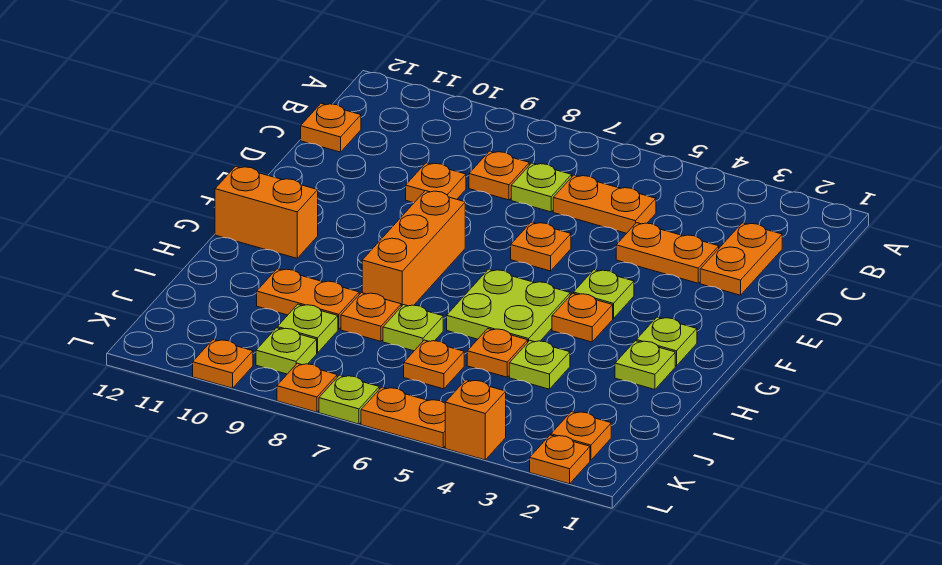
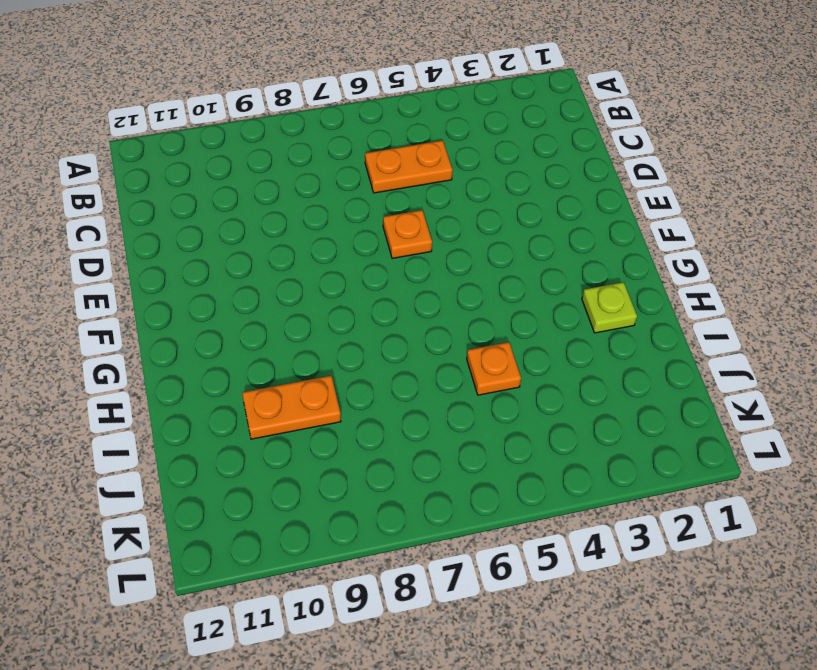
none -> orange plate C2:D2 level 1
none -> lime plate C7 level 1
none -> orange plate C8 level 1
none -> orange plate C12 level 1

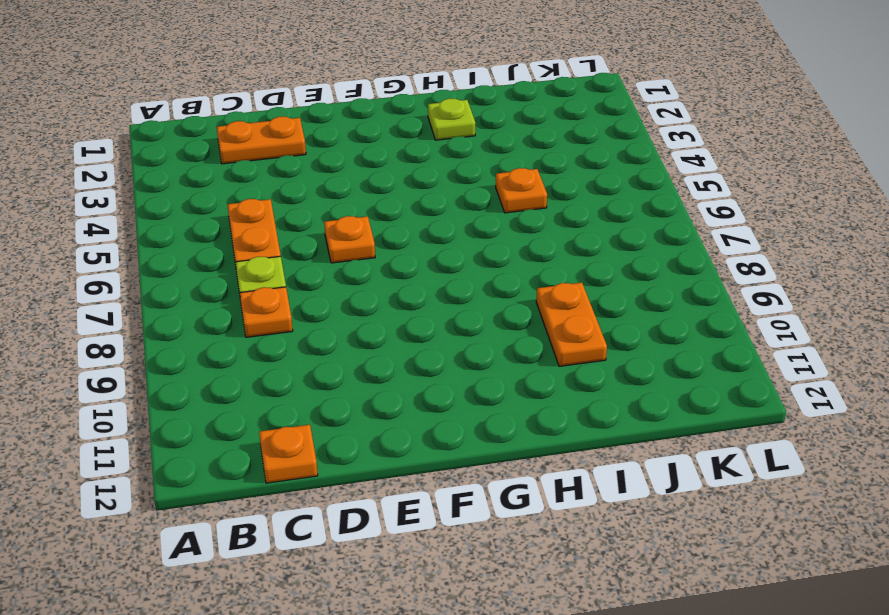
none -> orange plate D3:D4 level 1
none -> orange plate D9 level 1
none -> lime plate F4 level 1
none -> orange brick F8:H8 level 1

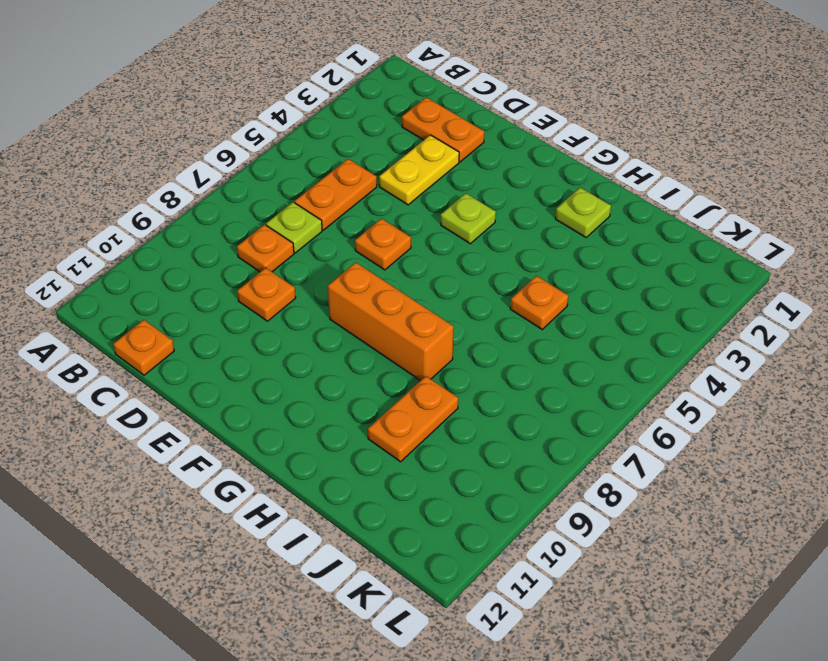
yellow plate D3:D4 level 1 -> orange plate D3:D4 level 1
none -> lime plate G2 level 1
none -> orange plate G4 level 1
none -> lime plate G5:H6 level 1
none -> orange brick G11:G12 level 1

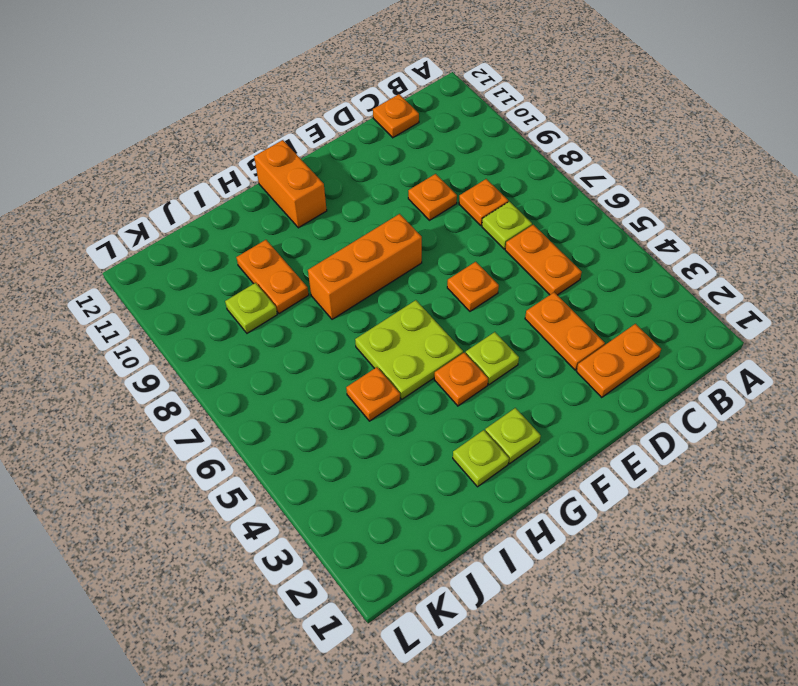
none -> lime plate I4 level 1
none -> lime plate I7 level 1
none -> orange plate I8 level 1
none -> orange plate J6 level 1

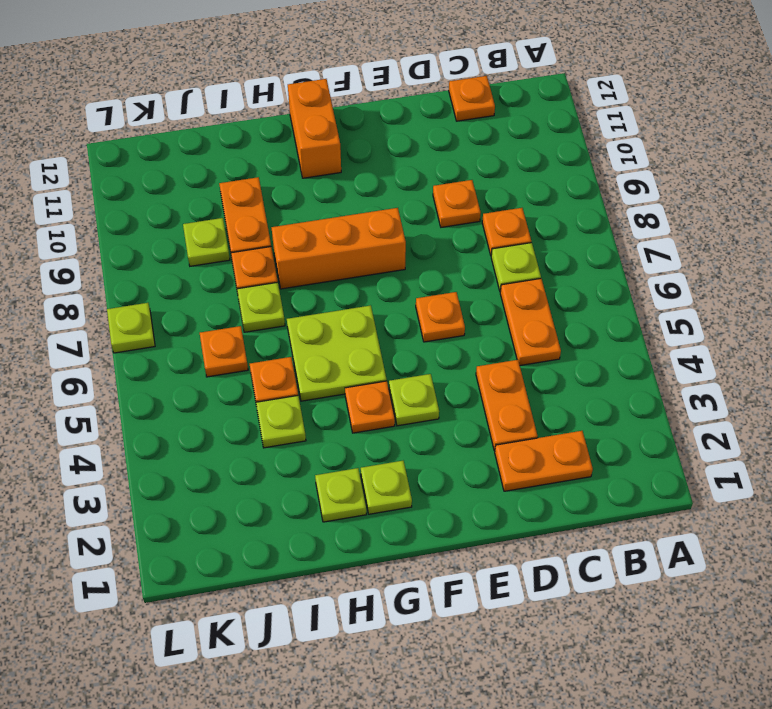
none -> orange plate K2 level 1
none -> lime plate K9 level 1
none -> orange plate L2 level 1
none -> orange brick L4 level 1

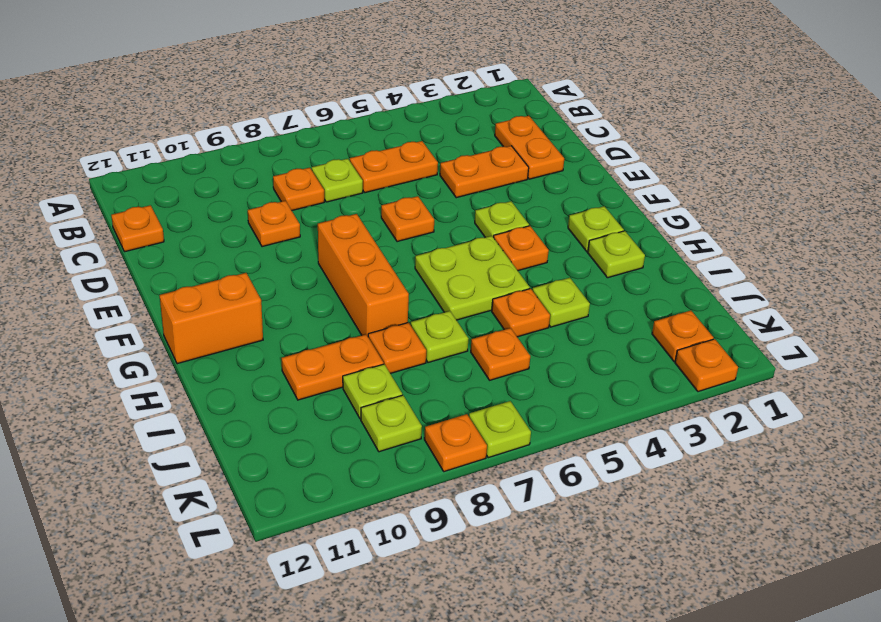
none -> orange brick L4 level 1
none -> orange plate L5:L6 level 1
none -> orange plate L10 level 1

